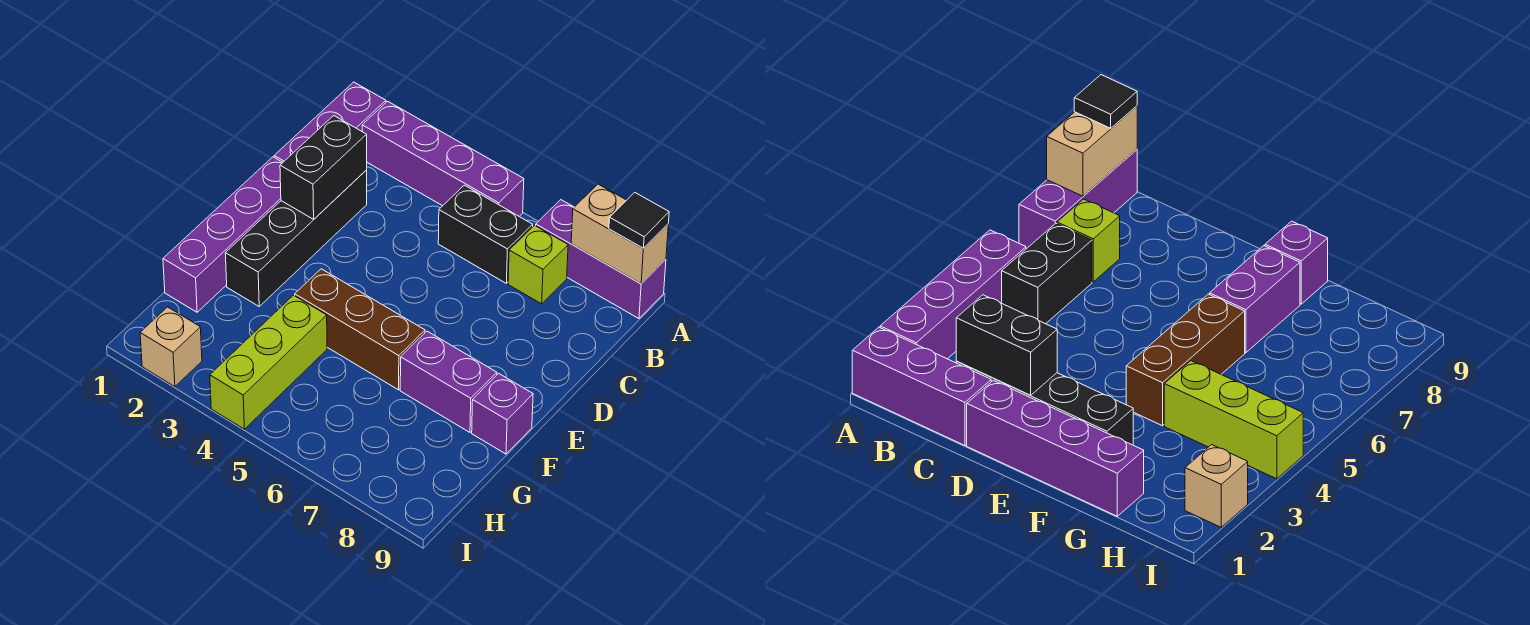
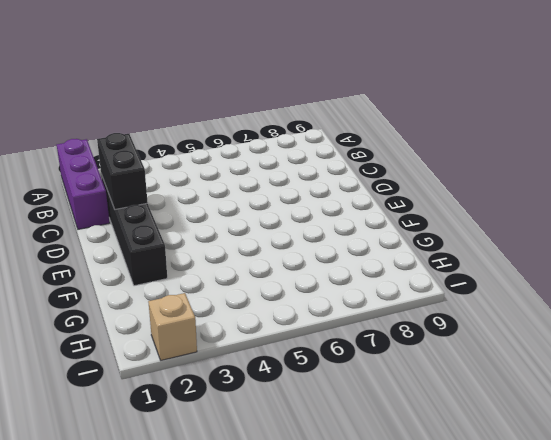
none -> purple brick A2:A5 level 1
none -> purple brick A7:A9 level 1
none -> black brick B5:B6 level 1

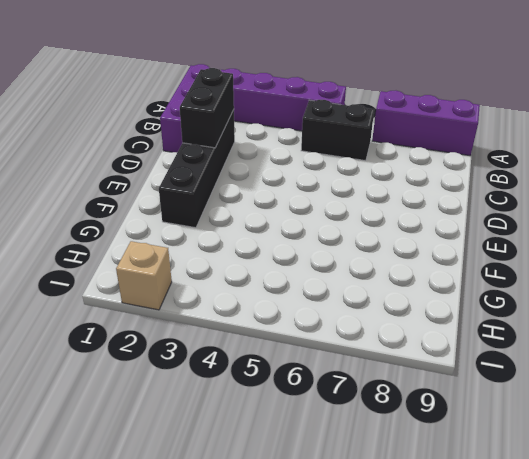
none -> lime brick B7 level 1
none -> purple brick D1:G1 level 1
none -> brown brick F4:F6 level 1

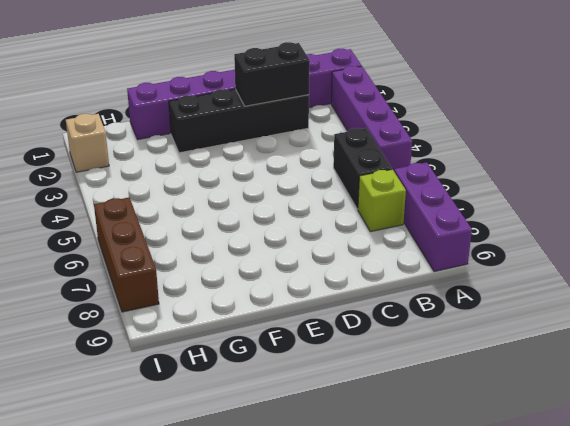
brown brick I6:I8 level 1 -> brown brick F4:F6 level 1
none -> purple brick F7:F8 level 1
none -> purple brick F9 level 1
none -> lime brick G4:I4 level 1

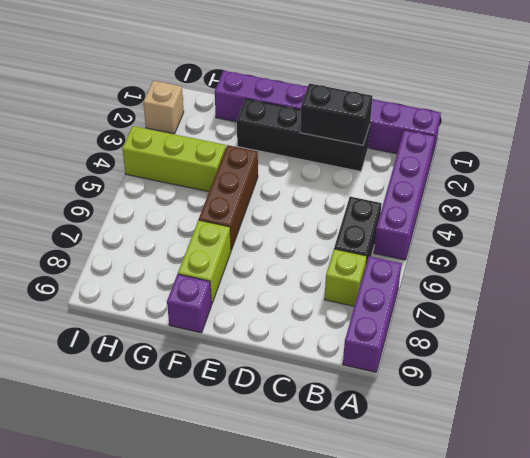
lime brick F7:F8 level 1 -> purple brick F7:F8 level 1
none -> tan brick A8:A9 level 2
none -> black tile A9 level 3

